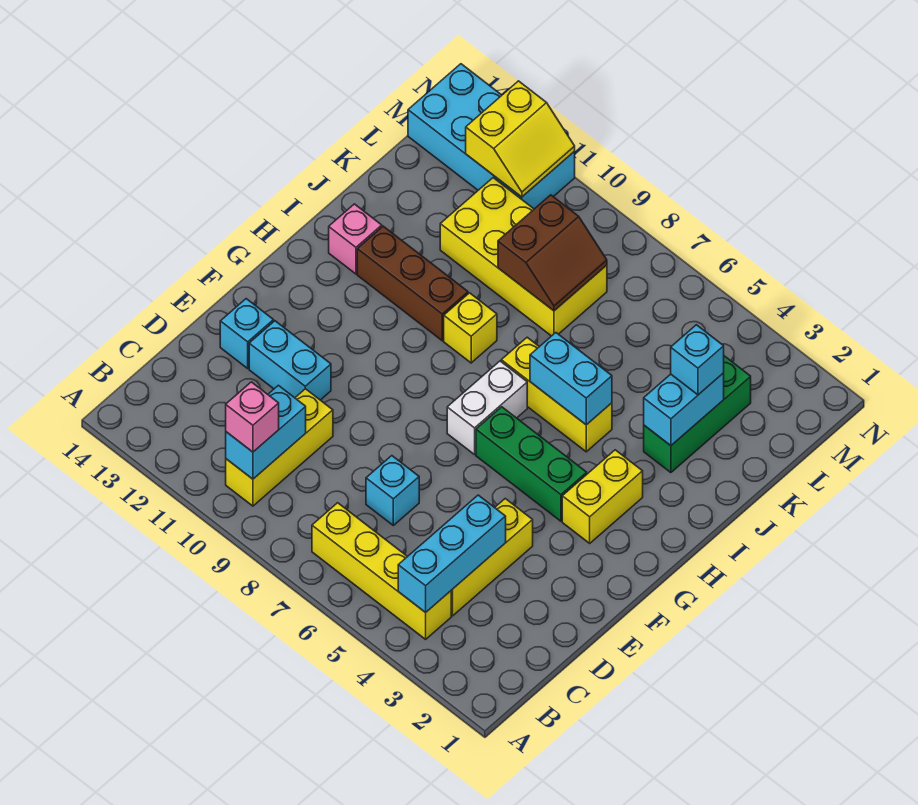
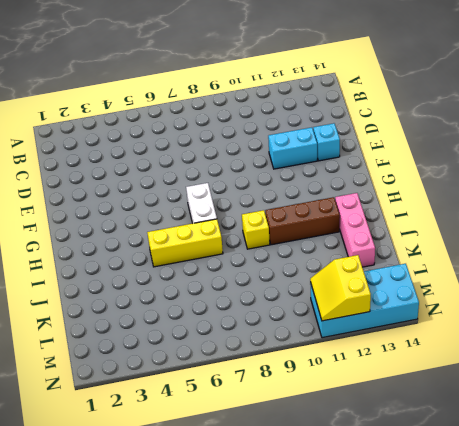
pink brick I13:K13 level 1 -> pink brick I13 level 1
none -> yellow brick B4:B7 level 1
none -> yellow brick B10:D10 level 1
none -> yellow brick C4:E4 level 1

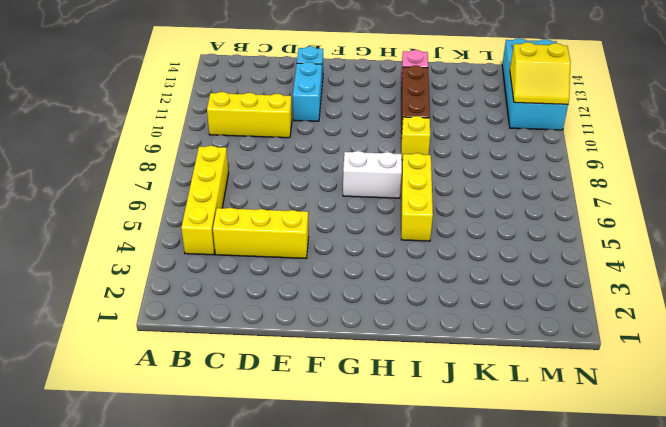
none -> cyan brick D7 level 1
none -> yellow brick G3:H3 level 1
none -> green brick G4:G6 level 1

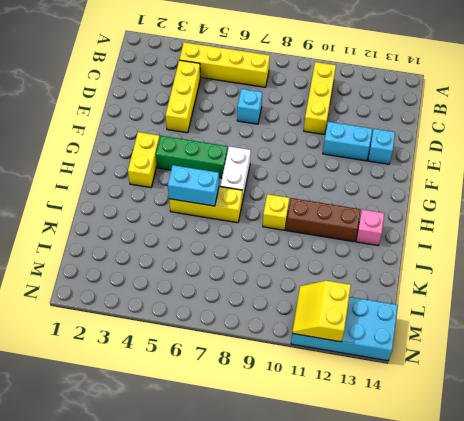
none -> green brick J3:L3 level 1
none -> yellow brick K8:L11 level 1
none -> cyan brick B4:D4 level 2

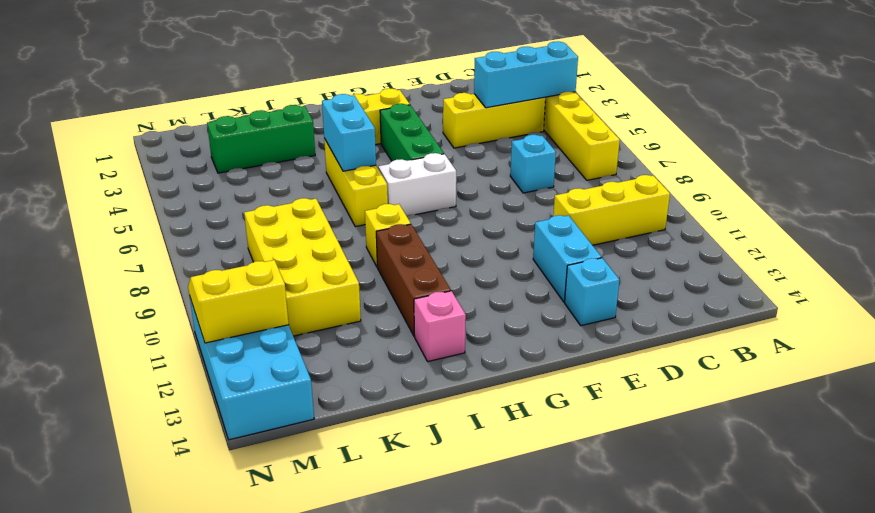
none -> cyan brick B10:C10 level 2
none -> cyan brick J3:K3 level 2
none -> brown slope K8:L9 level 2 top 9

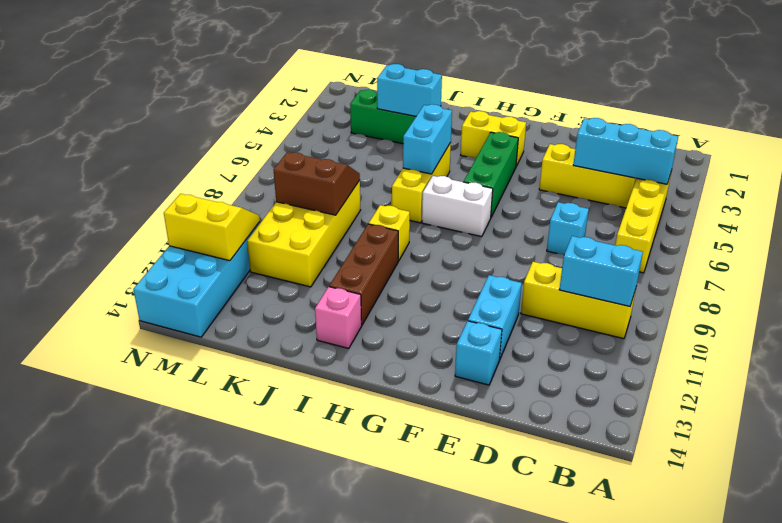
none -> pink brick B10 level 3
none -> cyan brick K3 level 3

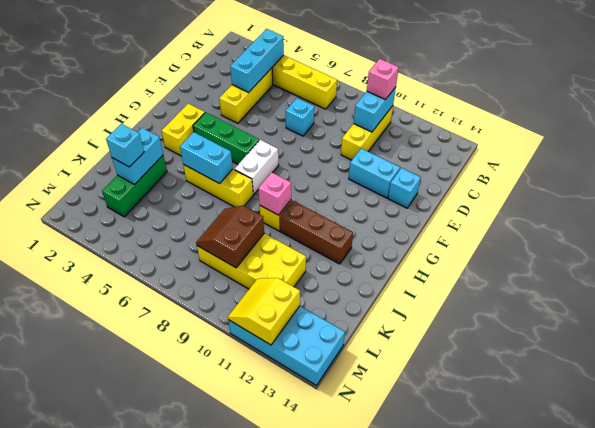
pink brick I9 level 2 -> pink brick I13 level 1

